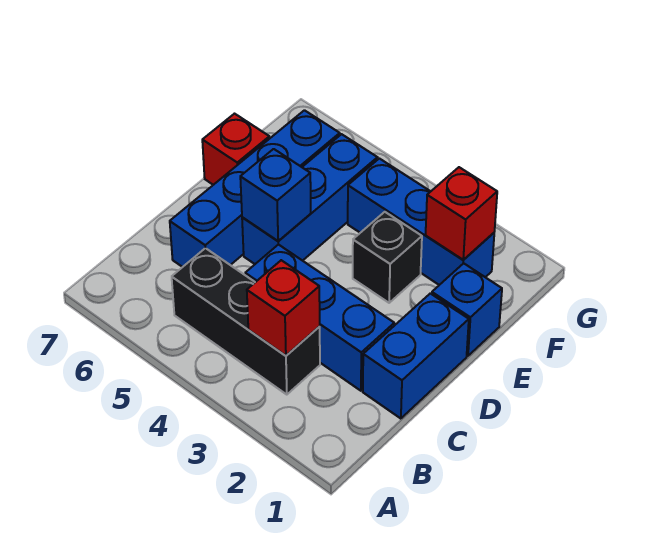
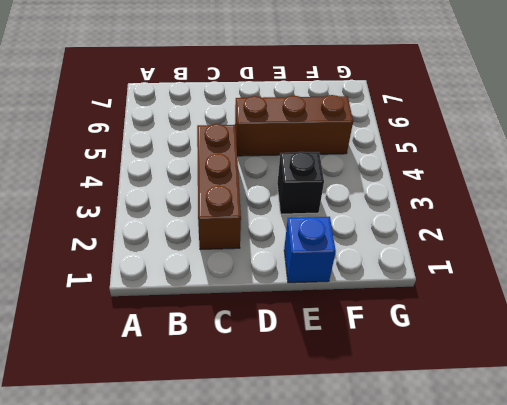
brown brick C2:C4 level 1 -> blue brick C2:C4 level 1
brown brick D5:F5 level 1 -> blue brick D5:F5 level 1
none -> black brick B3:B5 level 1
none -> blue brick C1:D1 level 1
none -> blue brick C6:F6 level 1

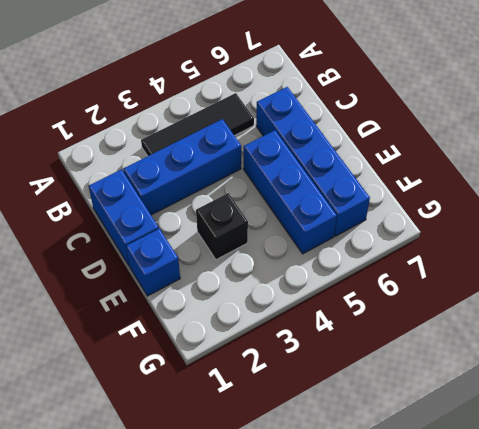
black tile B3:B5 level 1 -> black brick B3:B5 level 1
none -> red brick E7 level 1
none -> blue brick F2:F4 level 1
none -> red brick B3 level 2

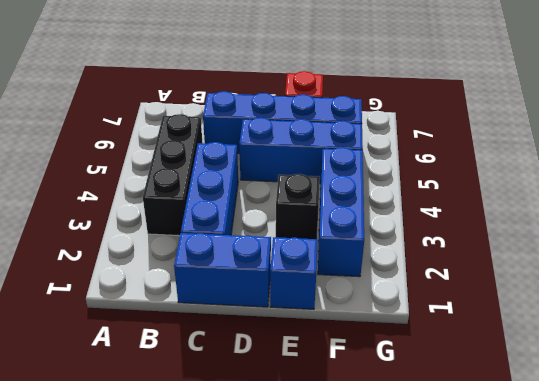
none -> red brick B3 level 2
none -> blue brick D5 level 2
none -> red brick F2 level 2

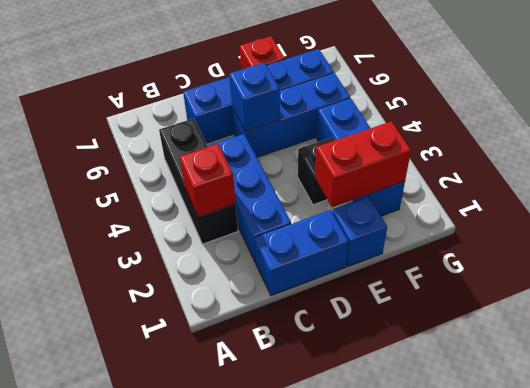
red brick E2:F2 level 2 -> red brick F2 level 2

